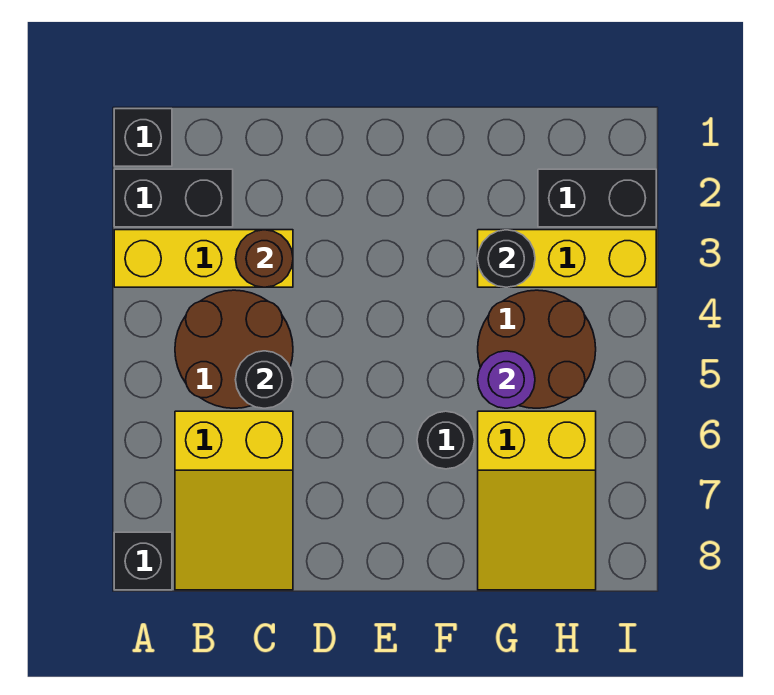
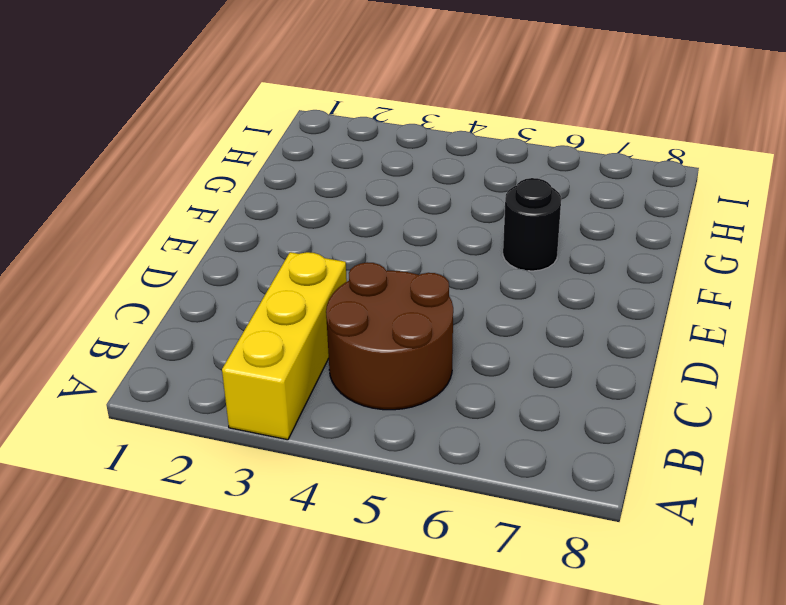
none -> black brick A1 level 1
none -> black brick A2:B2 level 1
none -> black brick A8 level 1

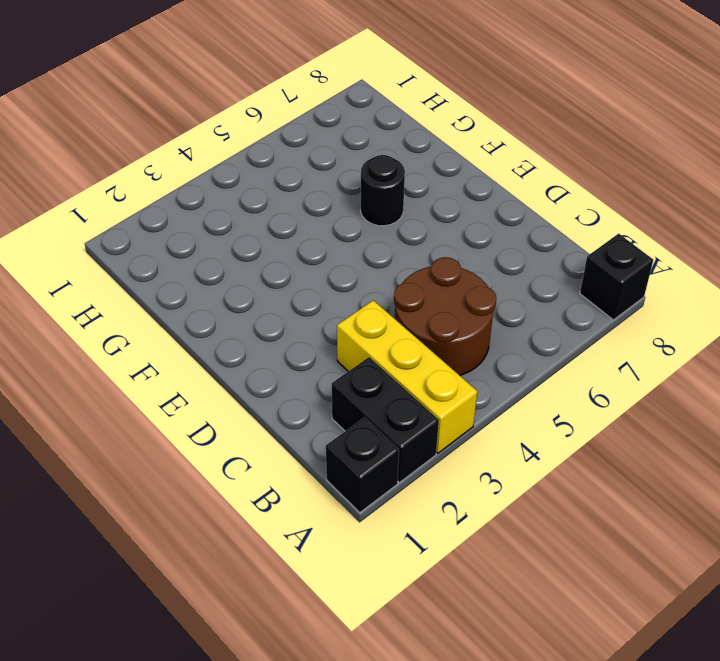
none -> yellow slope B6:C8 level 1 top 6
none -> yellow brick G3:I3 level 1
none -> brown round brick G4:H5 level 1

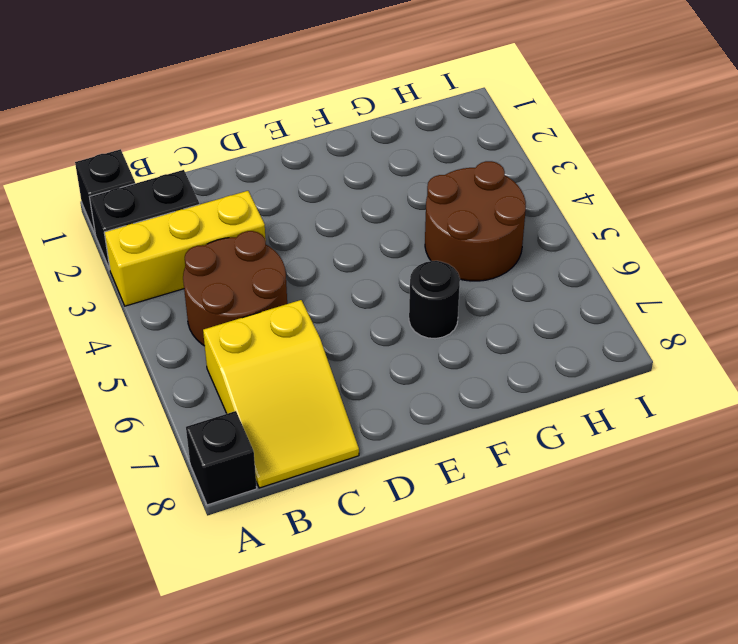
none -> yellow brick G3:I3 level 1
none -> yellow slope G6:H8 level 1 top 6
none -> black brick H2:I2 level 1

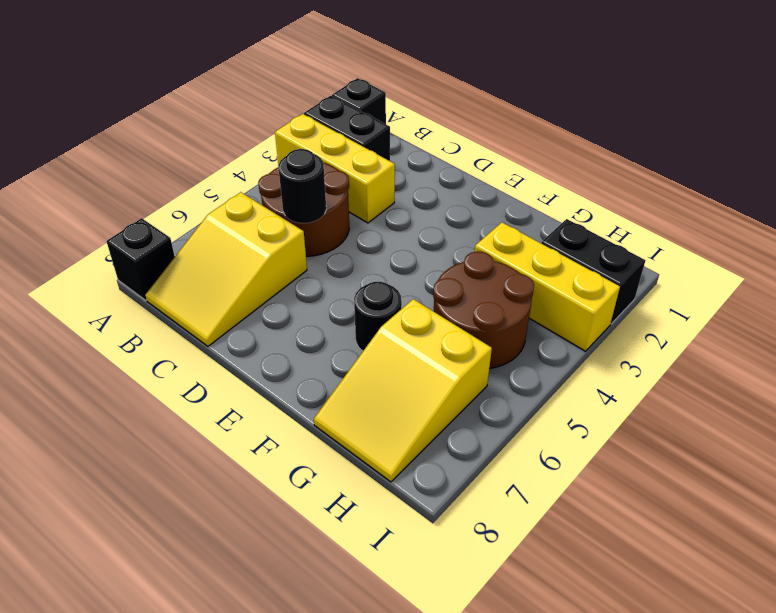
none -> brown round brick C3 level 2
none -> black round brick G3 level 2
none -> purple round brick G5 level 2

